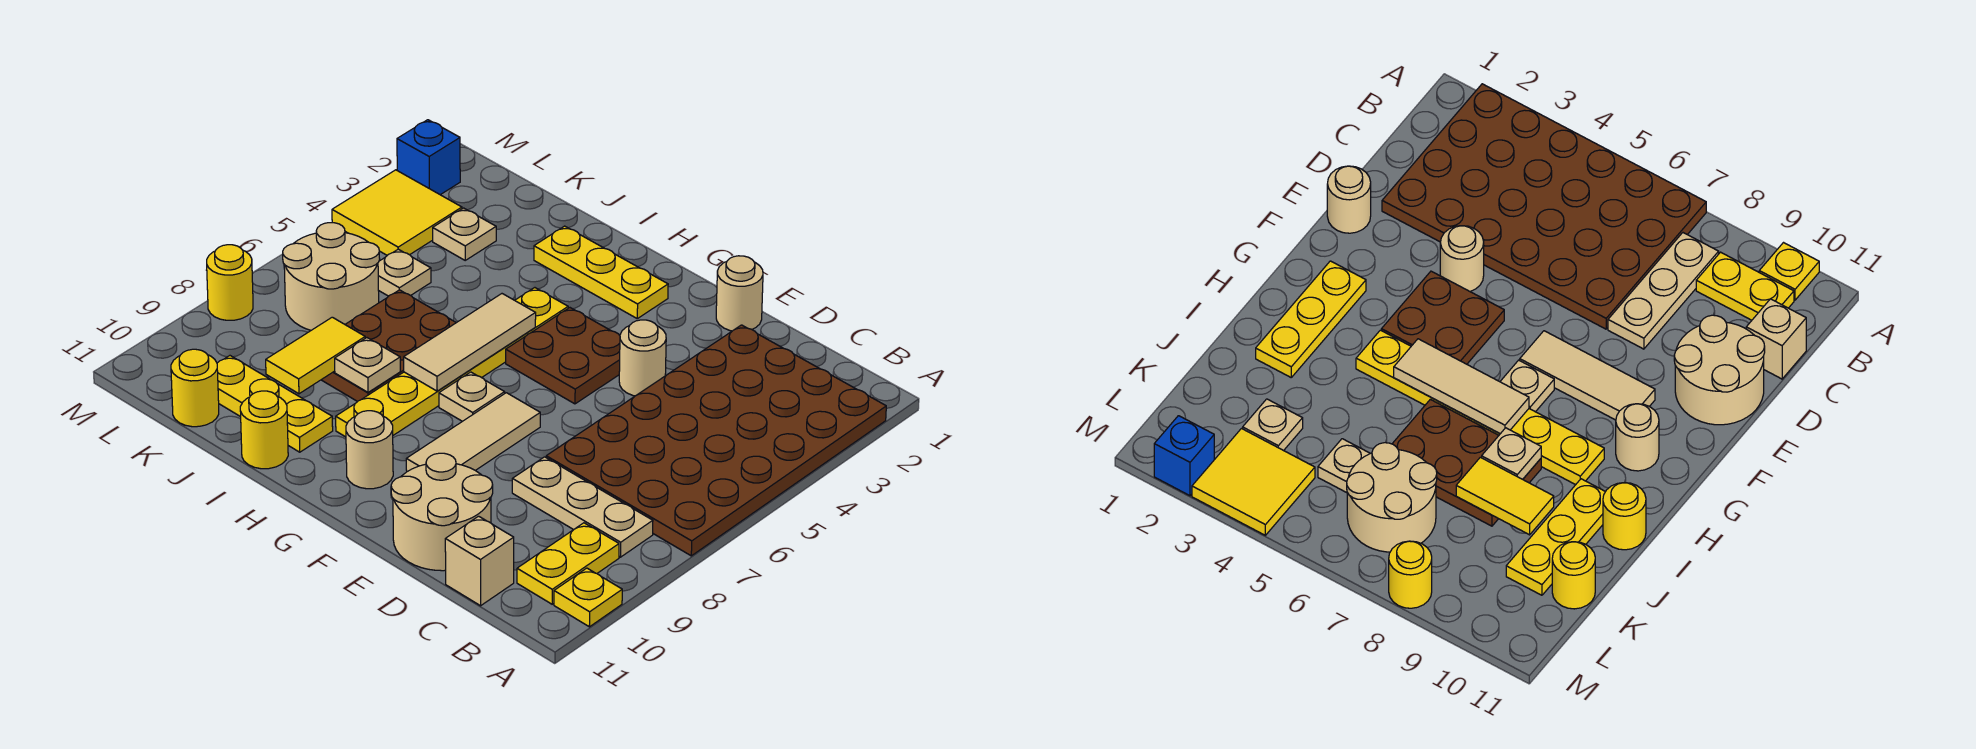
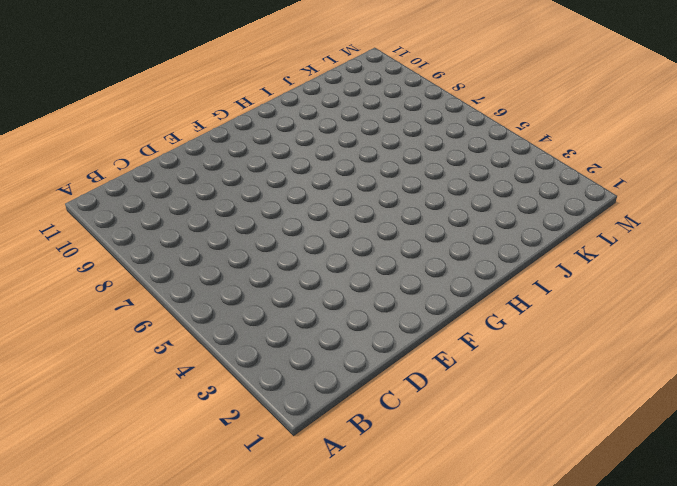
none -> brown plate A2:D7 level 1
none -> yellow plate A10 level 1
none -> tan plate B8:D8 level 1

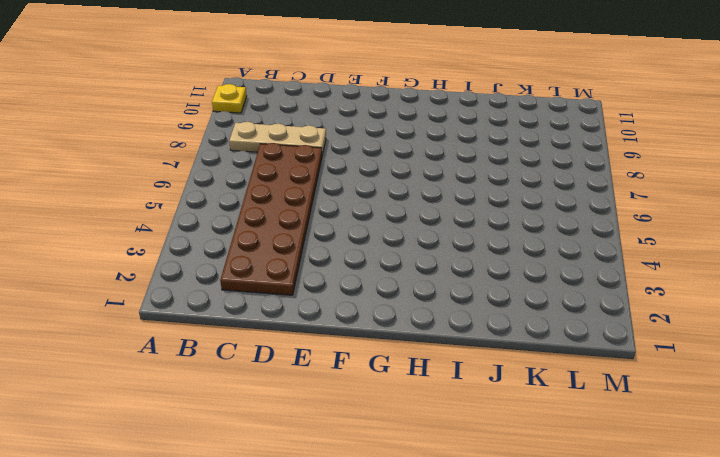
brown plate C2:D7 level 1 -> brown plate A2:D7 level 1
none -> yellow plate B9:B10 level 1
none -> tan brick C11 level 1
none -> tan round brick D10:E11 level 1

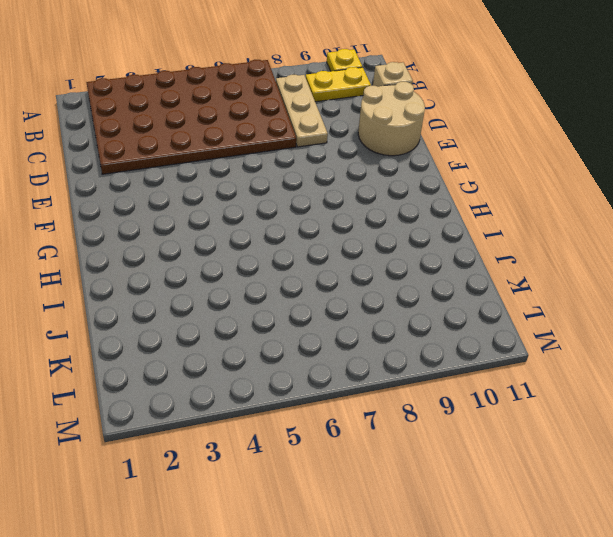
none -> tan round brick E1 level 1
none -> tan round brick E4 level 1
none -> brown plate F4:G5 level 1

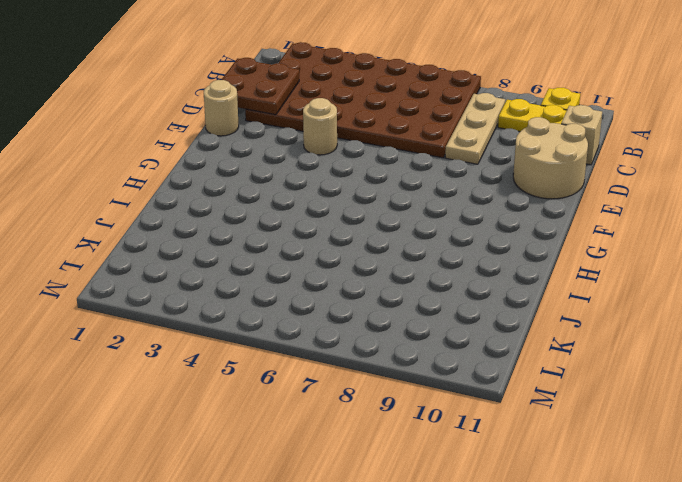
brown plate C1:D2 level 2 -> brown plate F4:G5 level 1
none -> tan tile F7:F9 level 1
none -> yellow plate G2:I2 level 1
none -> tan plate G7 level 1

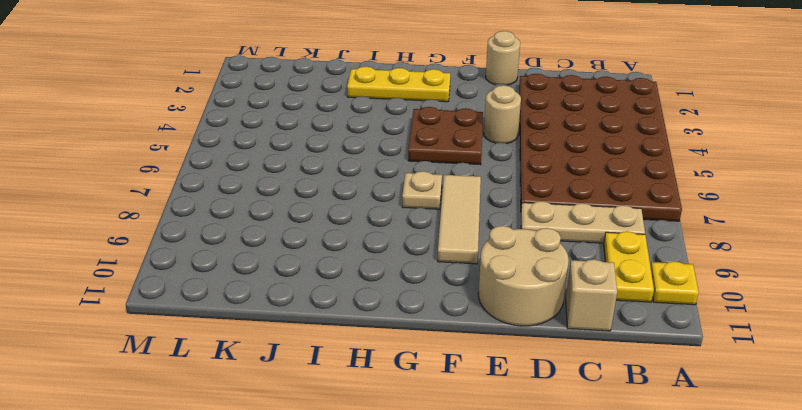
none -> tan round brick G10 level 1
none -> yellow plate H4:H9 level 1
none -> brown plate I6:J8 level 1

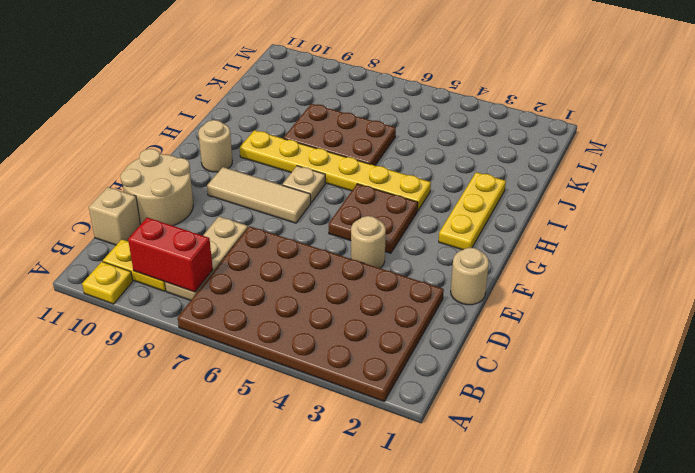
red brick B8:B9 level 2 -> none
none -> yellow plate I10:K10 level 1
none -> yellow round brick I11 level 1
none -> tan plate K3 level 1

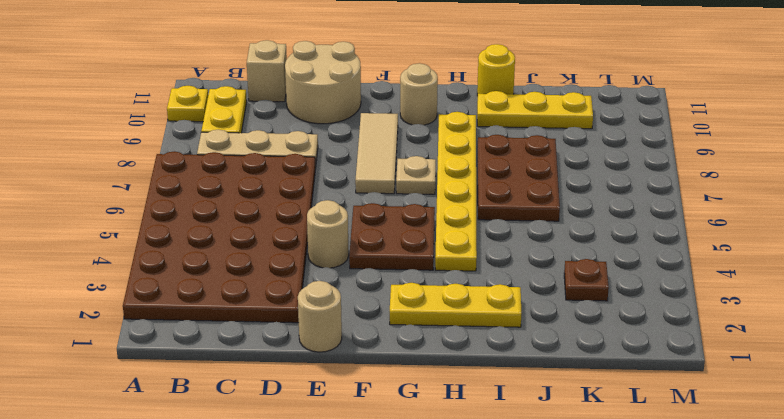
brown plate K3 level 1 -> tan plate K3 level 1
none -> tan plate K5 level 1
none -> tan round brick K6:L7 level 1
none -> yellow round brick K11 level 1

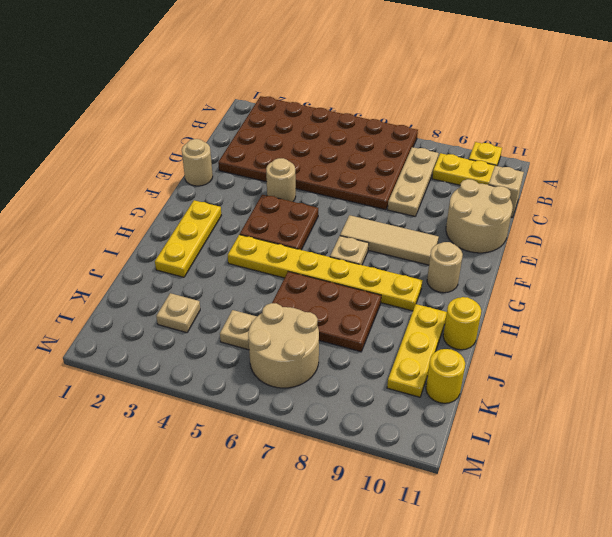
none -> yellow tile L3:M4 level 1
none -> blue brick M2 level 1
none -> yellow round brick M8 level 1

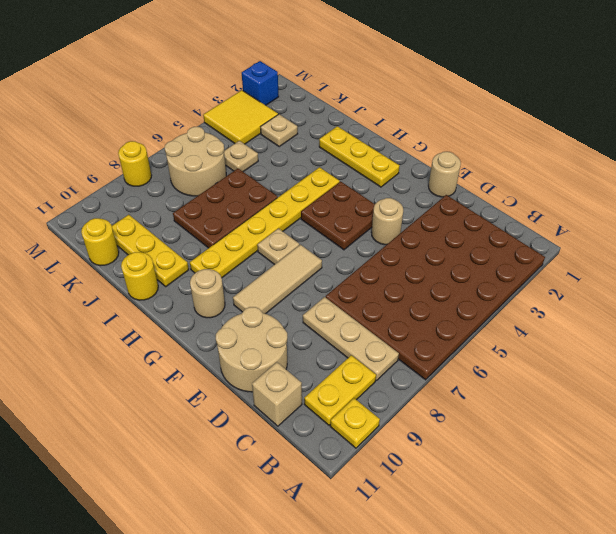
none -> tan tile H5:H7 level 2
none -> tan plate I8 level 2
none -> yellow tile J8:J9 level 2

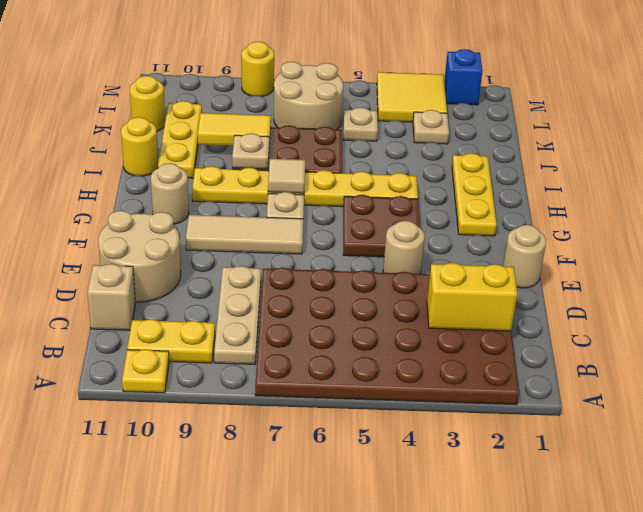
yellow brick C2:C3 level 2 -> none
tan tile H7 level 2 -> tan tile H5:H7 level 2

